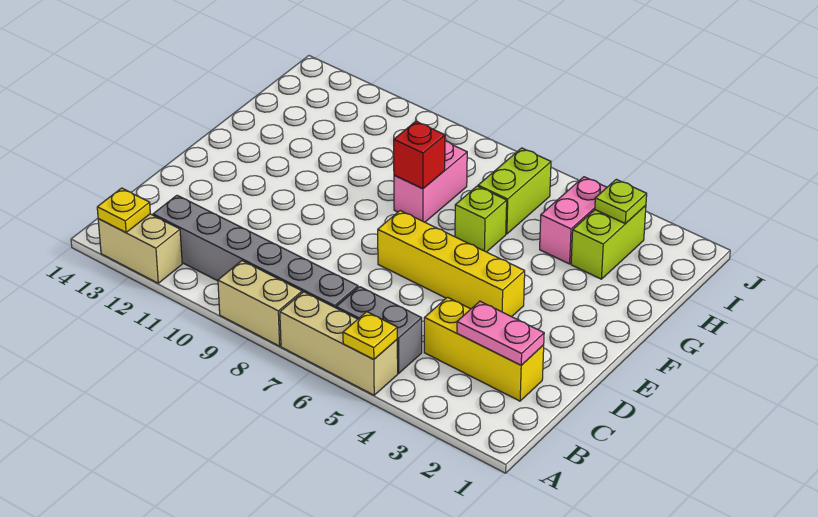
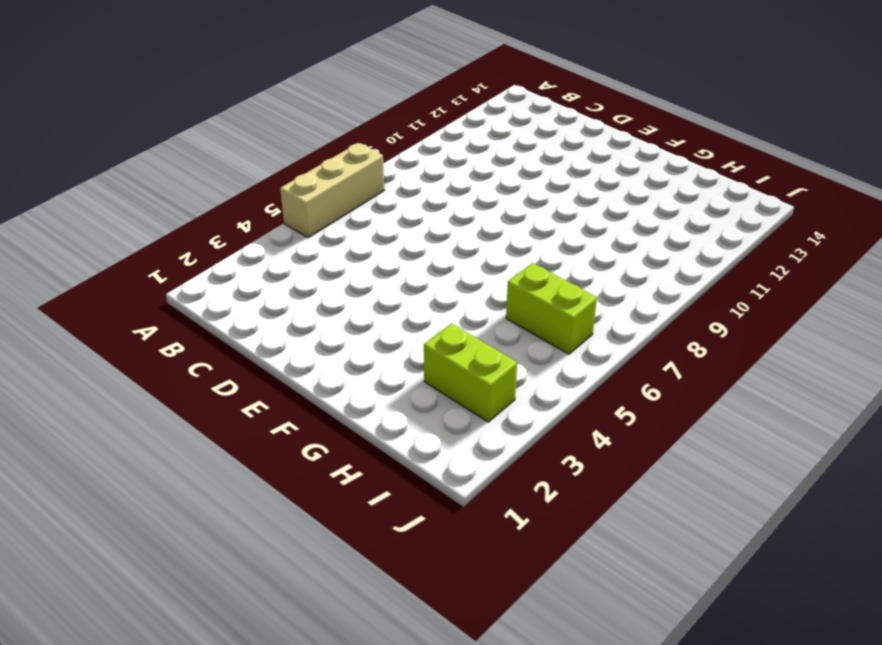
none -> tan brick A8:A9 level 1
none -> tan brick A12:A13 level 1
none -> grey brick B5:B6 level 1

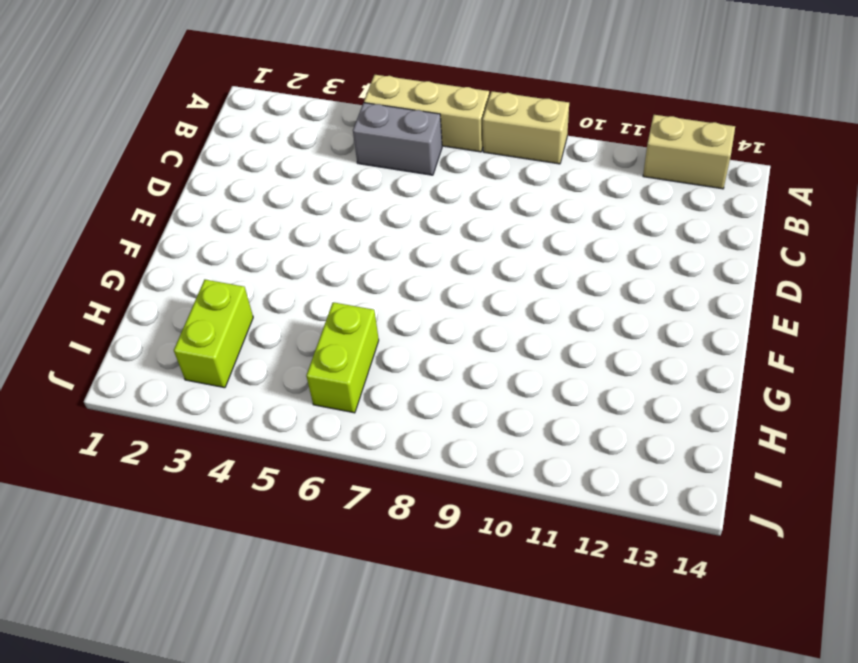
none -> grey brick B7:B12 level 1
none -> yellow brick C2:C4 level 1
none -> yellow brick E4:E7 level 1

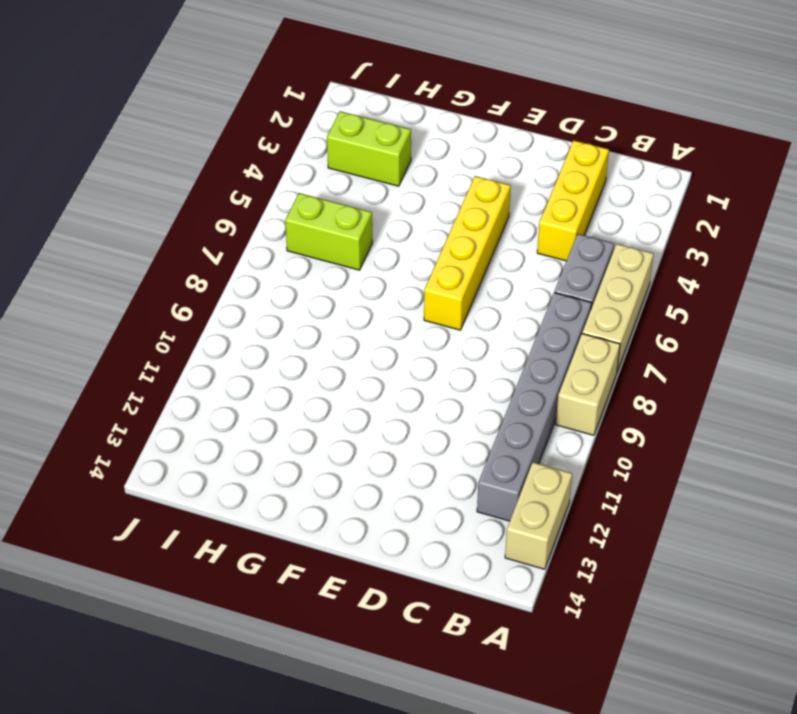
none -> lime brick G6 level 1
none -> pink brick G8:H8 level 1
none -> pink brick H4:I4 level 1

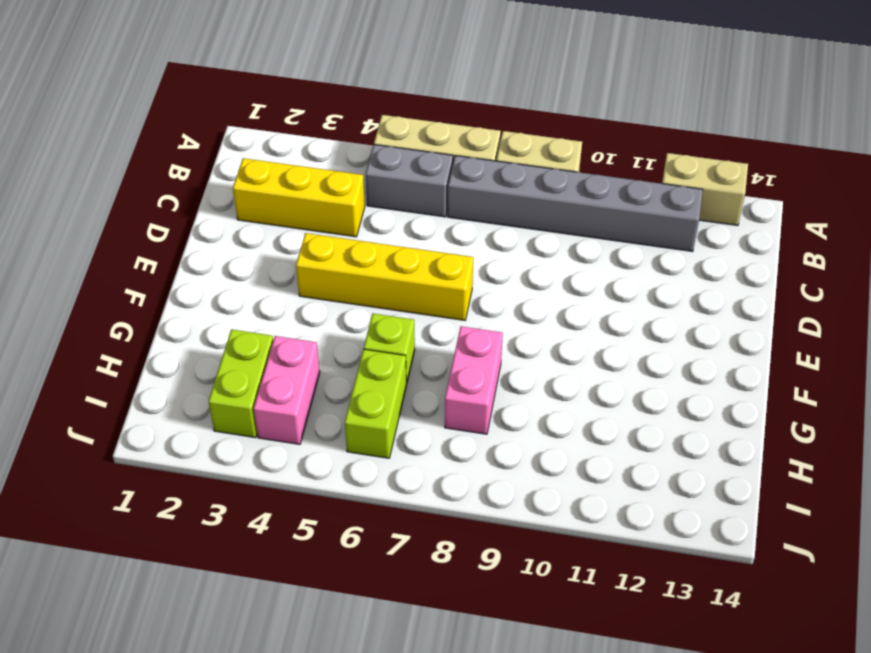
none -> yellow plate A5 level 2
none -> yellow plate A13 level 2
none -> pink plate C2:C3 level 2

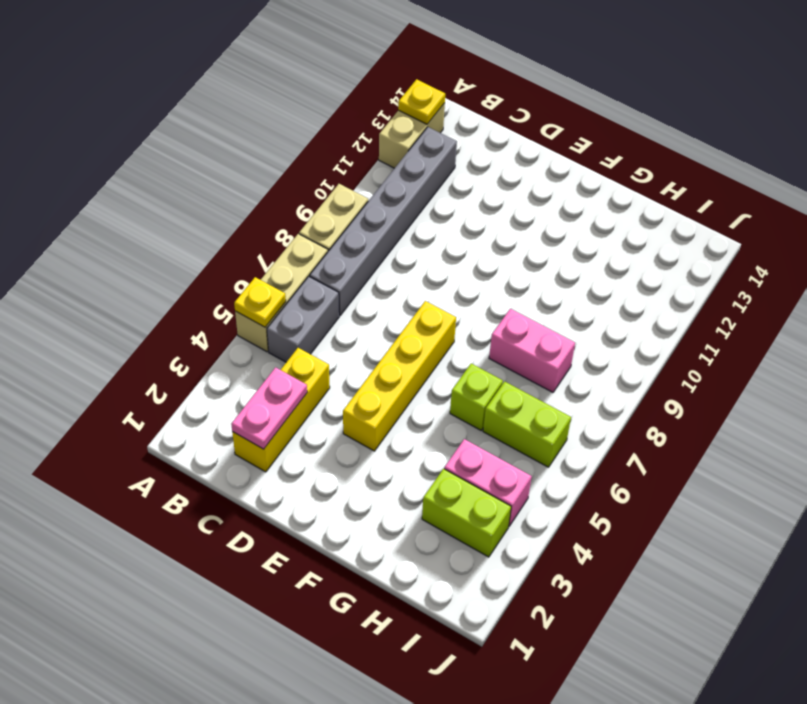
none -> red brick G8 level 2
none -> lime plate I3 level 2

